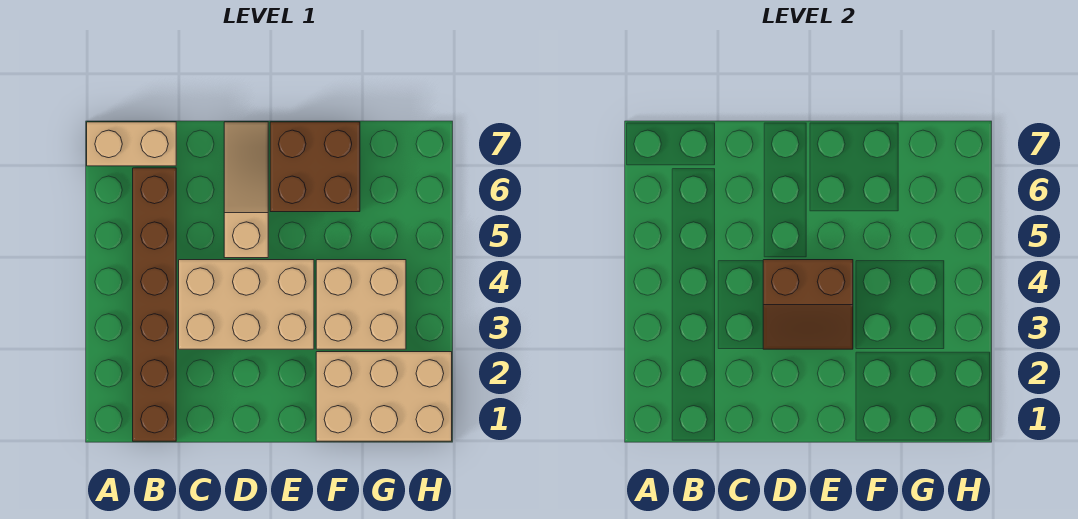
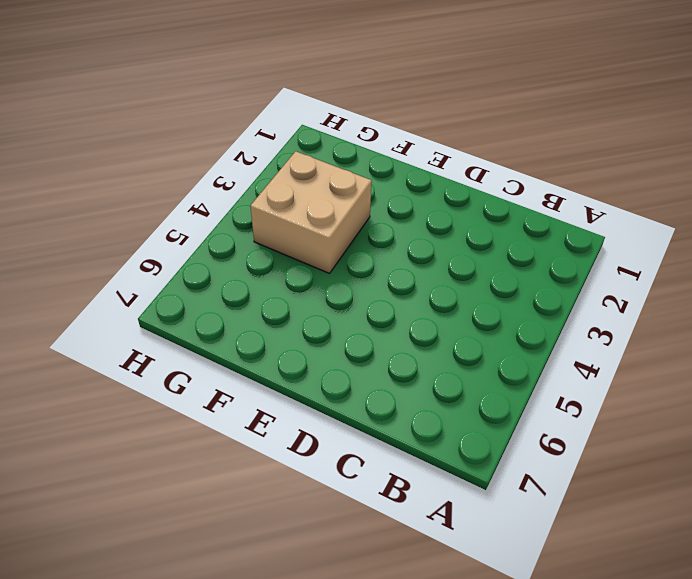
none -> tan brick A7:B7 level 1
none -> brown brick B1:B6 level 1

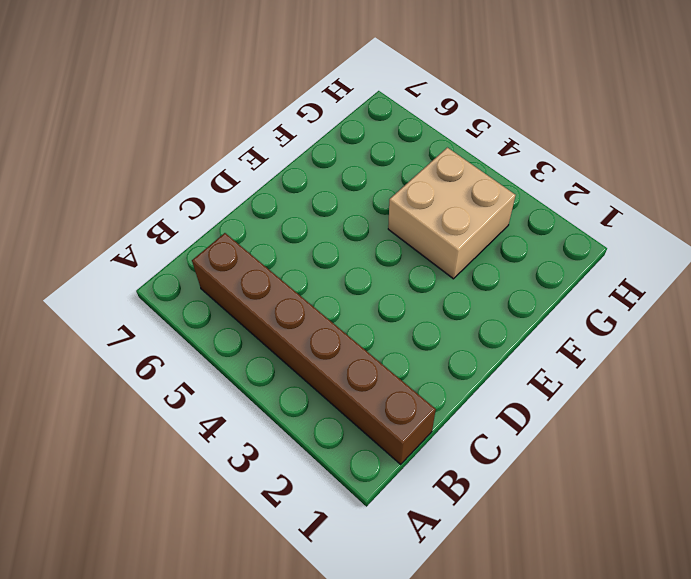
none -> tan brick A7:B7 level 1
none -> tan brick C3:E4 level 1

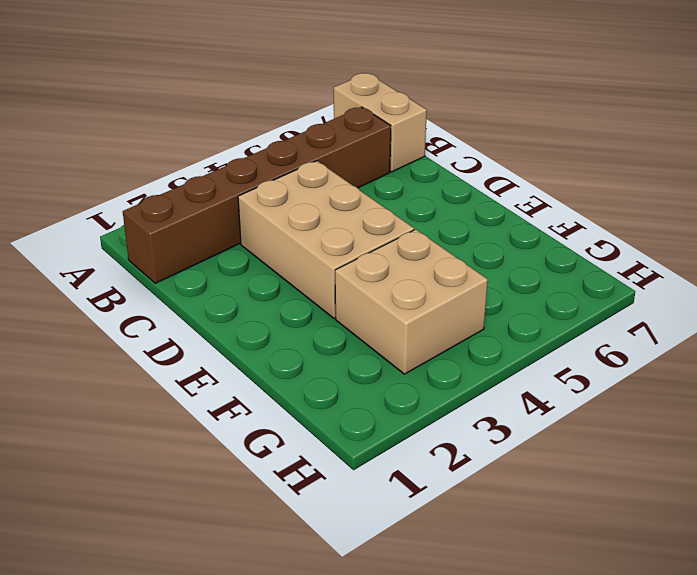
none -> tan slope D5:D7 level 1 top 5
none -> brown brick E6:F7 level 1

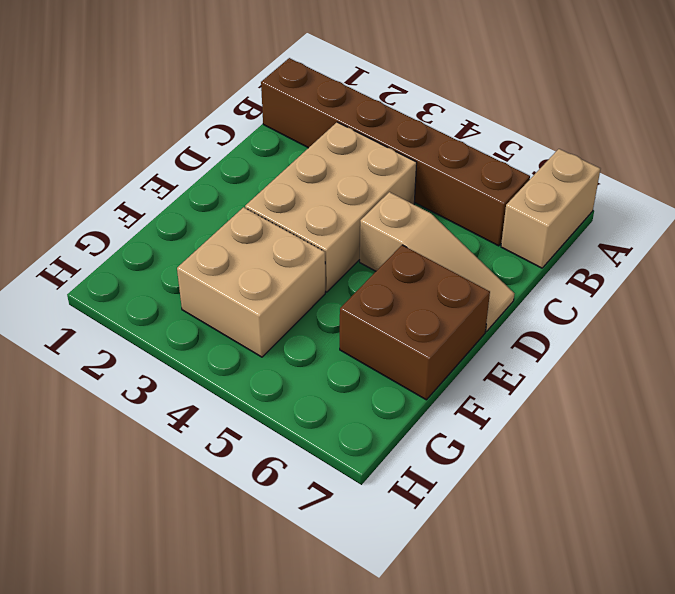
none -> tan brick F1:H2 level 1
none -> brown slope D3:E4 level 2 top 4

